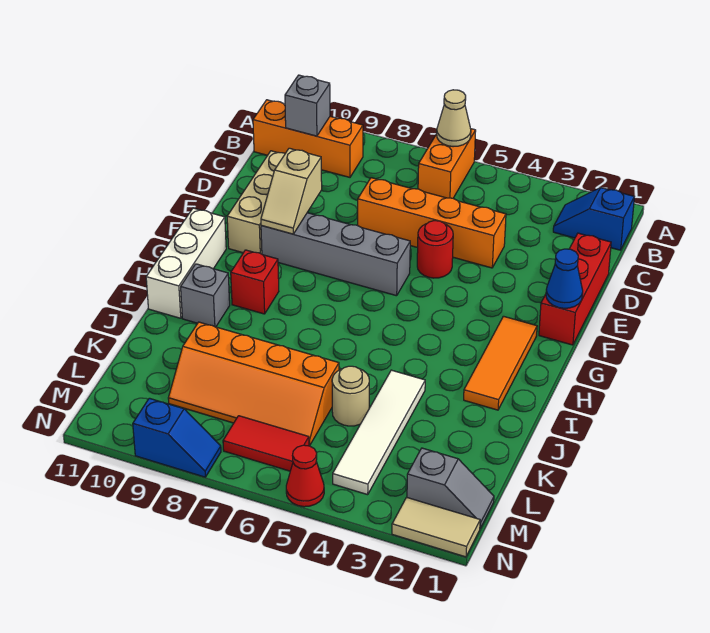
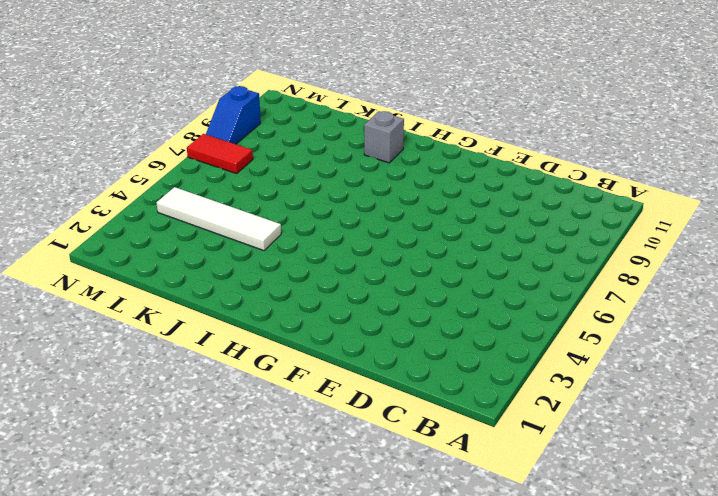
red tile M7:N7 level 1 -> red tile M6:M7 level 1
none -> orange brick A6:B6 level 1
none -> blue slope B1:B2 level 1 top 1
none -> orange brick B9:B11 level 1

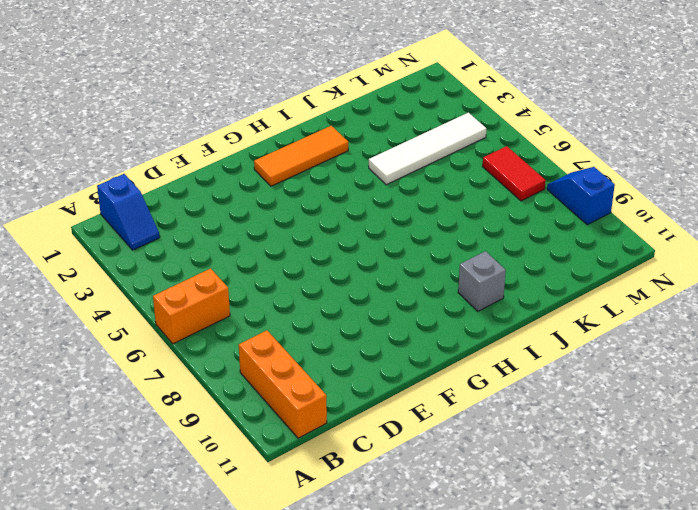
none -> red brick D1:F1 level 1
none -> orange brick D4:D7 level 1
none -> tan brick D10:F10 level 1

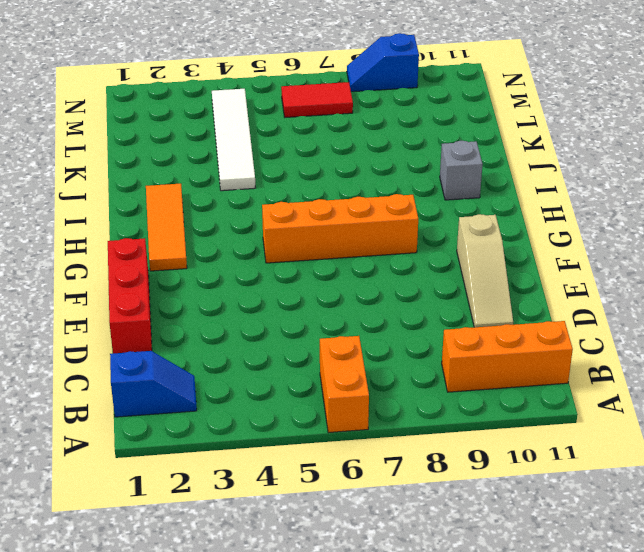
tan slope D10:F10 level 1 top F -> tan brick D10:F10 level 1
orange brick G5:G8 level 1 -> orange brick D4:D7 level 1
none -> red round brick E5 level 1
none -> grey brick F6:F9 level 1
none -> white brick G11:I11 level 1

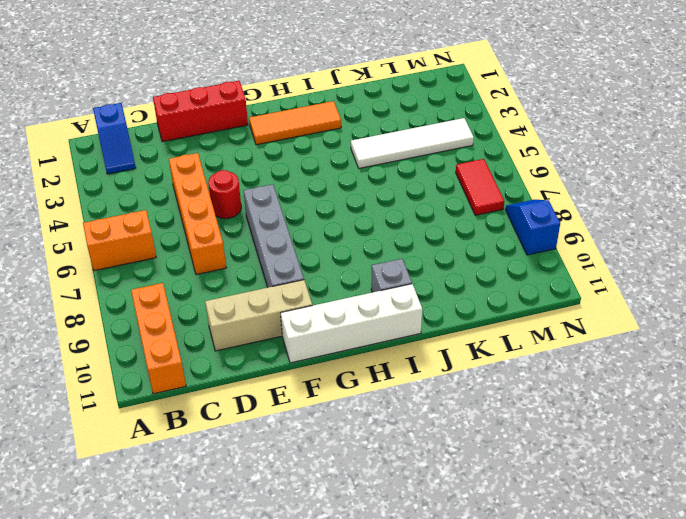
white brick F11:I11 level 1 -> white brick G11:I11 level 1
none -> red brick H9 level 1
none -> tan round brick K5 level 1
none -> orange slope K6:L9 level 1 top K

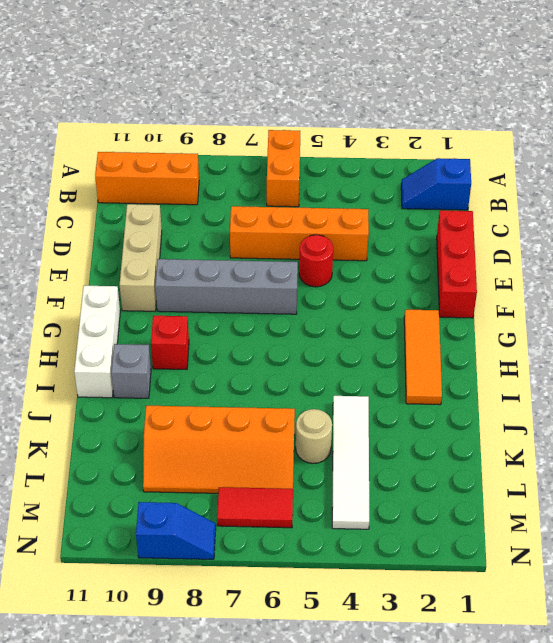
none -> grey slope M1:M2 level 1 top 2
none -> tan tile N1:N2 level 1
none -> red cone N5 level 1

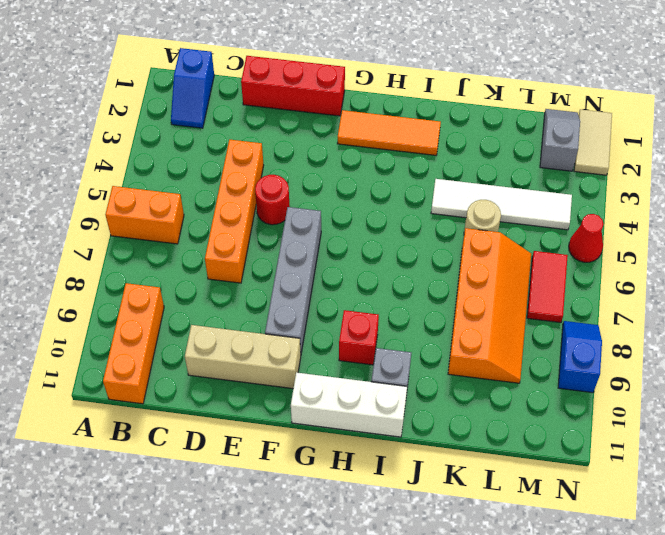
none -> tan cone A6 level 2
none -> grey brick B10 level 2
none -> tan slope E9:F9 level 2 top E

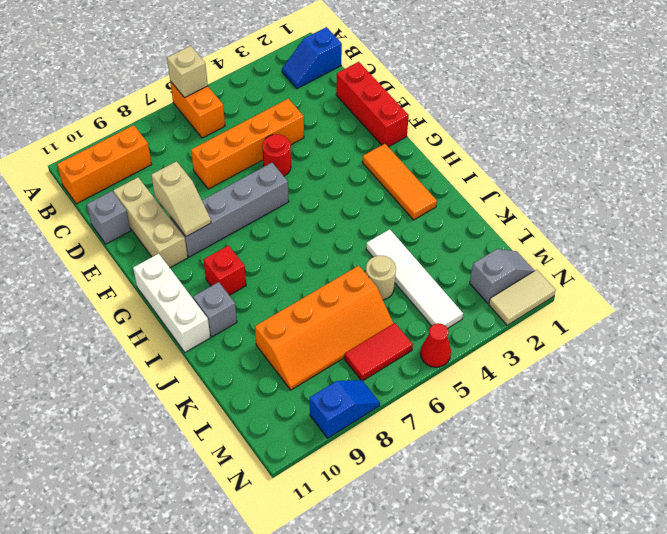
tan brick A6 level 2 -> tan cone A6 level 2
grey brick D11 level 1 -> grey brick B10 level 2
none -> blue cone F1 level 2

